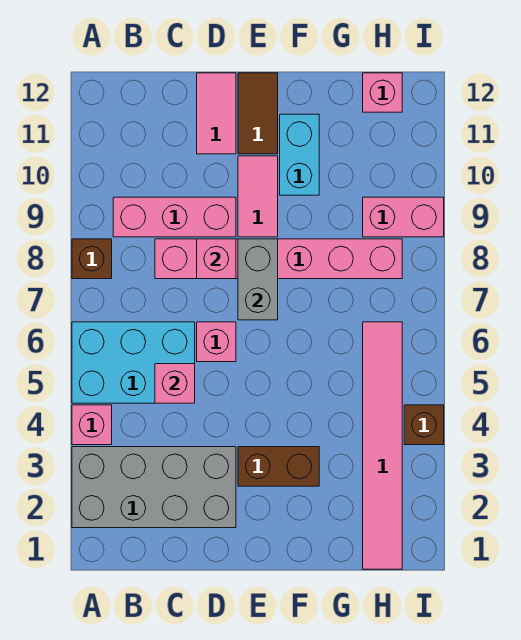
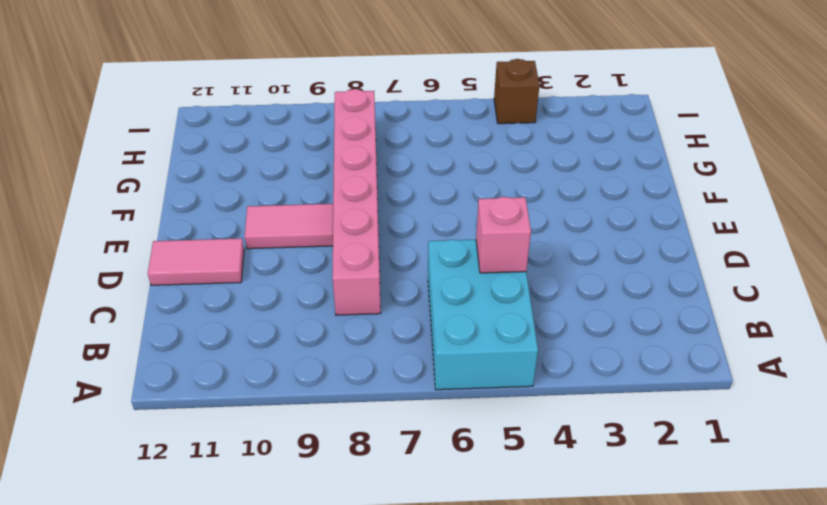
none -> grey brick A2:D3 level 1
none -> pink brick A4 level 1
none -> brown brick A8 level 1

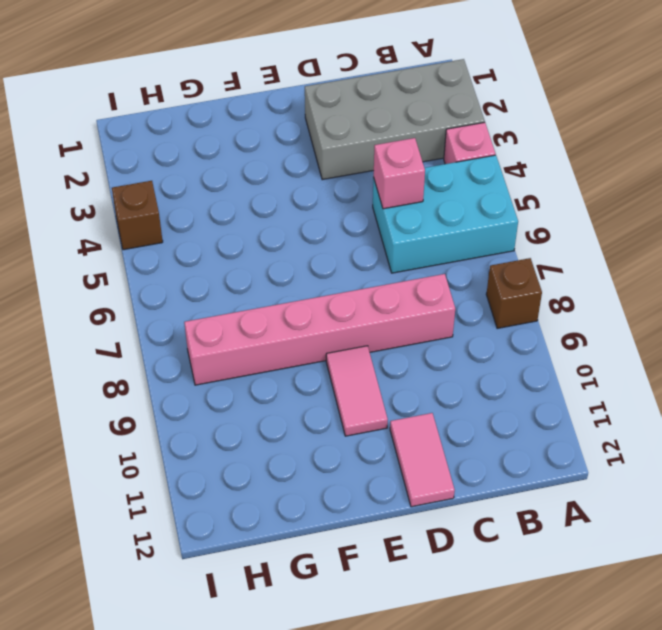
none -> pink brick B9:D9 level 1
none -> pink brick D6 level 1
none -> brown brick E3:F3 level 1

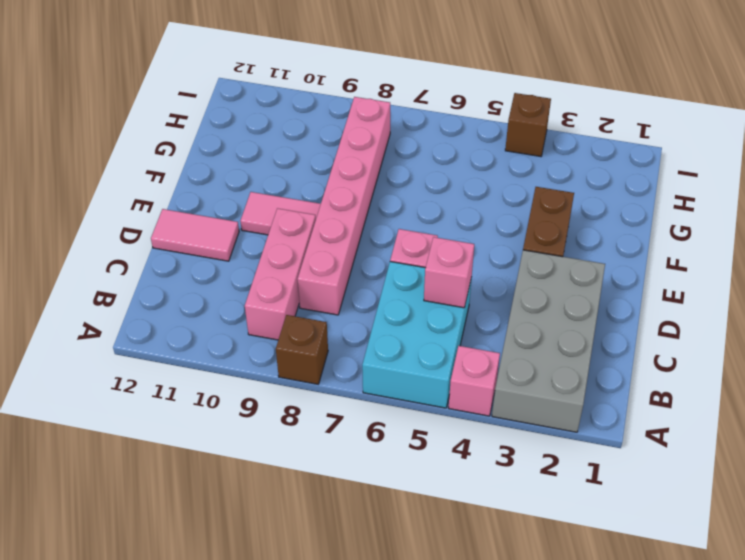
none -> brown tile E11:E12 level 1
none -> cyan brick F10:F11 level 1
none -> pink tile H1:H6 level 1

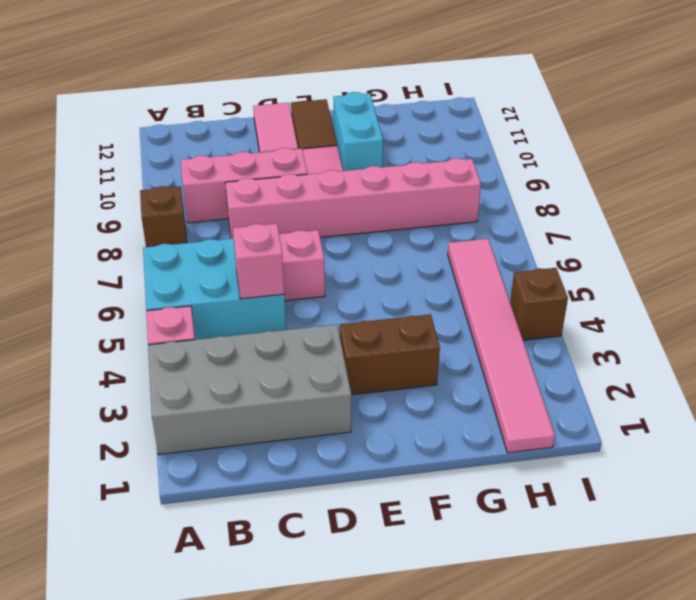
none -> pink brick H9:I9 level 1
none -> pink brick H12 level 1
none -> pink brick D8 level 2

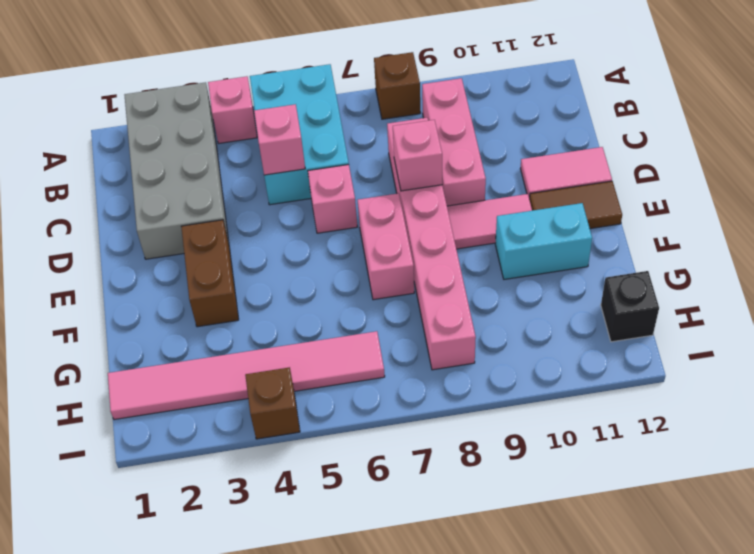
pink brick E7:F7 level 1 -> pink brick H9:I9 level 1
black brick H12 level 1 -> pink brick H12 level 1
none -> grey brick E7:E8 level 2

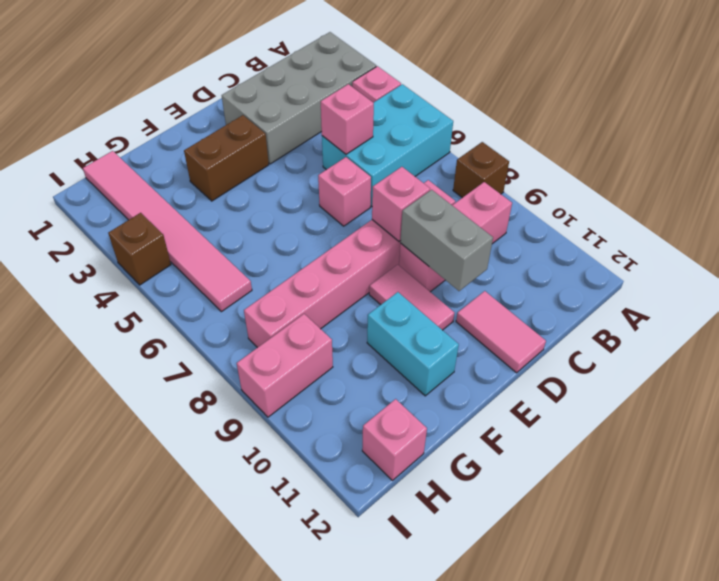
grey brick D9:D10 level 2 -> grey brick E7:E8 level 2
none -> brown tile E11:E12 level 1

